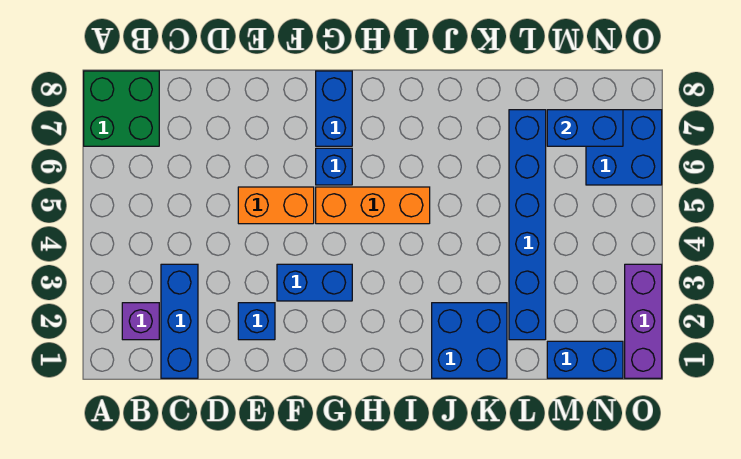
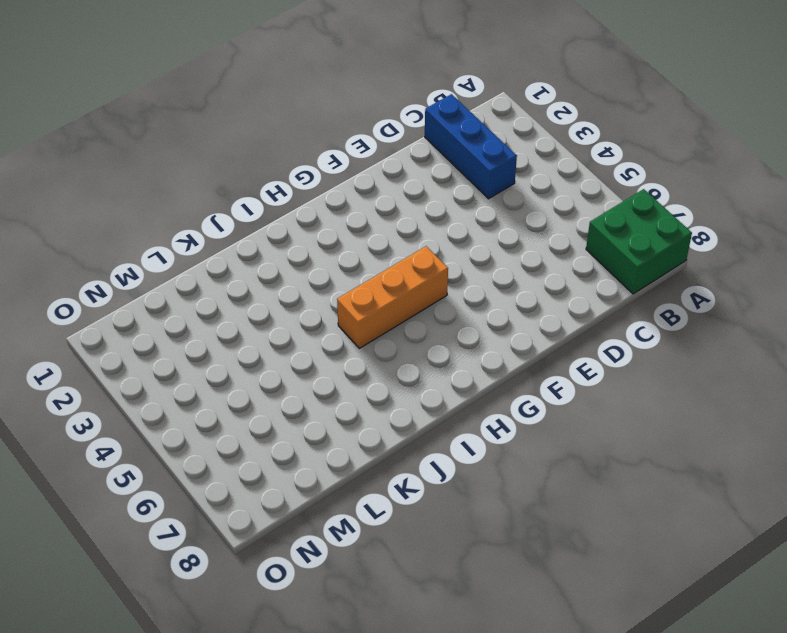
none -> purple brick B2 level 1
none -> blue brick E2 level 1
none -> orange brick E5:F5 level 1

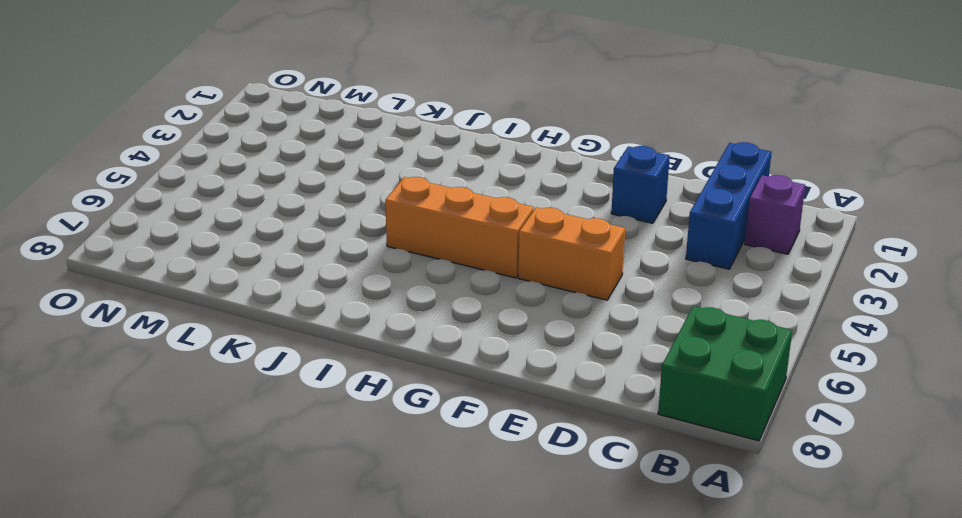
none -> blue brick F3:G3 level 1
none -> blue brick G6 level 1
none -> blue brick G7:G8 level 1

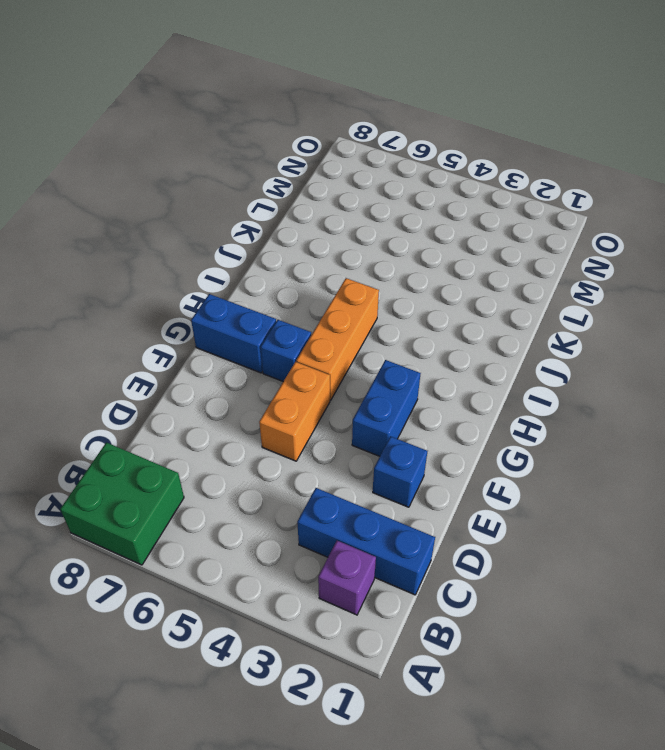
none -> blue brick J1:K2 level 1
none -> blue brick L2:L7 level 1
none -> blue brick M1:N1 level 1

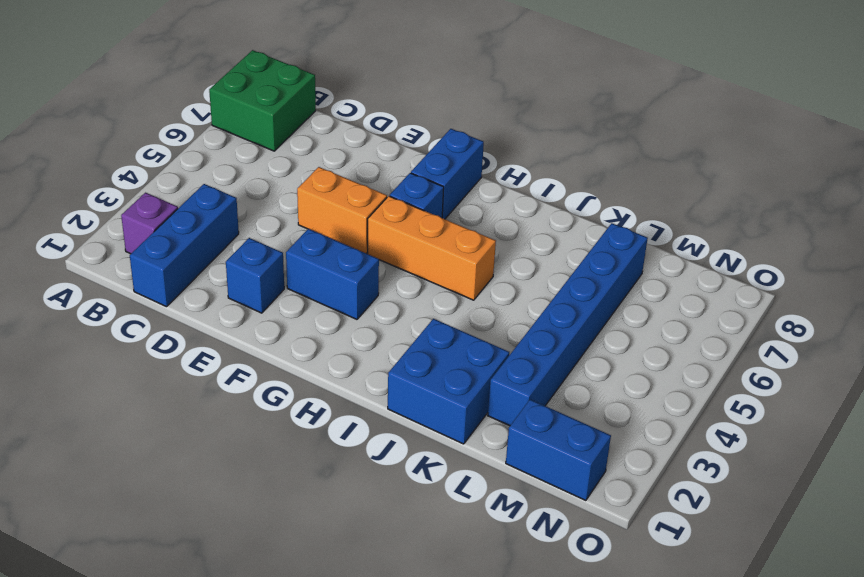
none -> blue brick N6:O7 level 1
none -> purple brick O1:O3 level 1
none -> blue brick M7:N7 level 2

